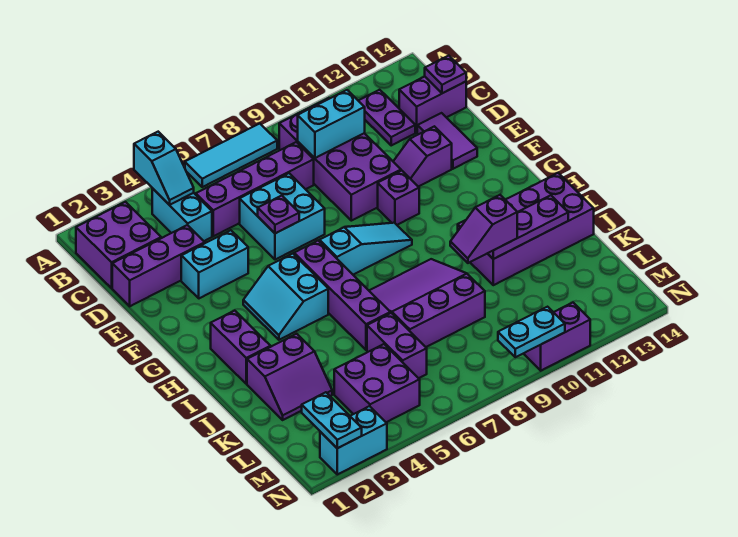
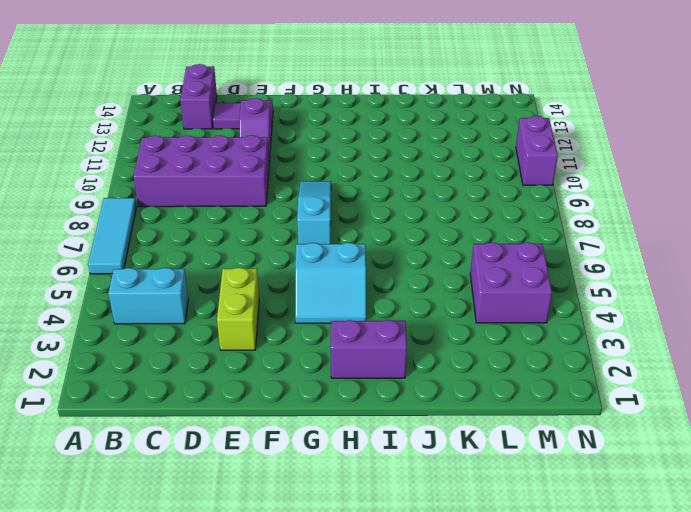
lime brick E3:E4 level 1 -> cyan brick E3:E4 level 1
none -> purple brick B1:C2 level 1
none -> purple plate B12:C12 level 1
none -> purple brick C5:C8 level 1
none -> purple brick D1:D3 level 1

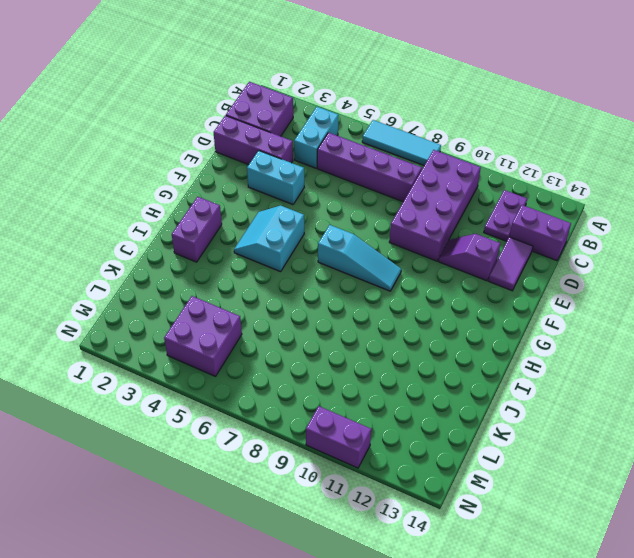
none -> cyan brick D6:E7 level 1
none -> purple brick F10 level 1
none -> purple brick G6:J6 level 1
none -> purple slope I7:K9 level 1 top K

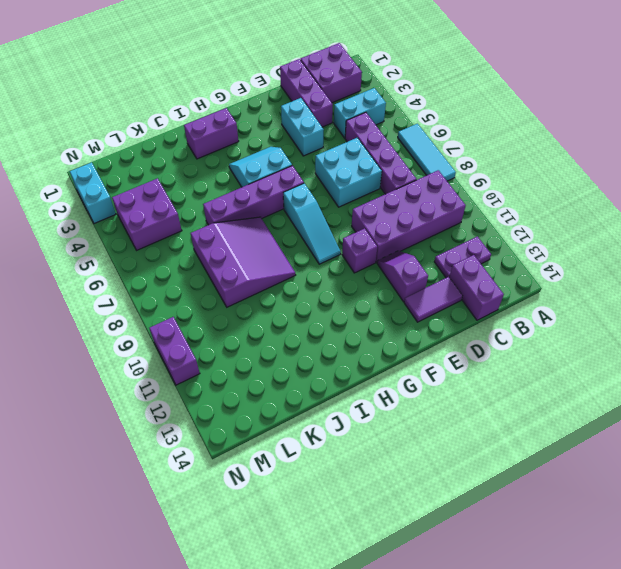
none -> purple brick I11:J14 level 1
none -> purple slope J2:K3 level 1 top J
none -> purple brick K6:L6 level 1
none -> cyan slope A4:B4 level 2 top A

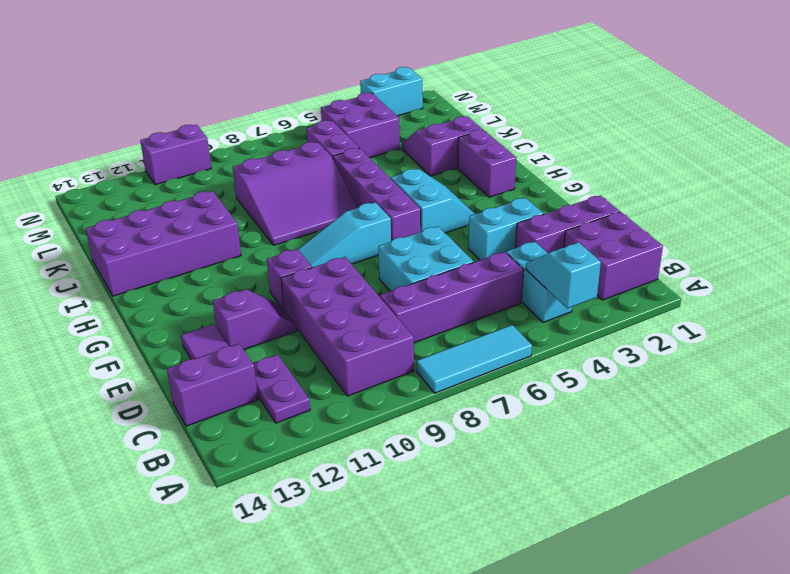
none -> cyan brick C9:C10 level 2
none -> purple plate C14 level 2
none -> purple plate E6 level 2
none -> purple plate J11:J13 level 2

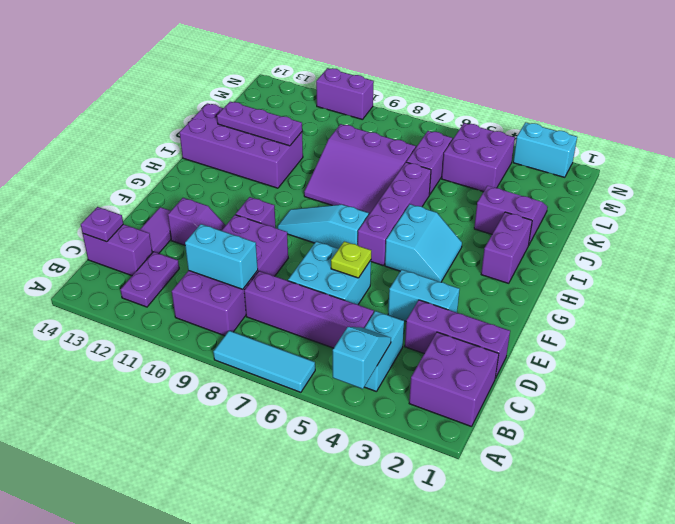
lime plate E6 level 2 -> purple plate E6 level 2
none -> cyan plate M2:N2 level 2
none -> cyan plate N9:N10 level 2
none -> purple slope J10:J11 level 3 top 11

